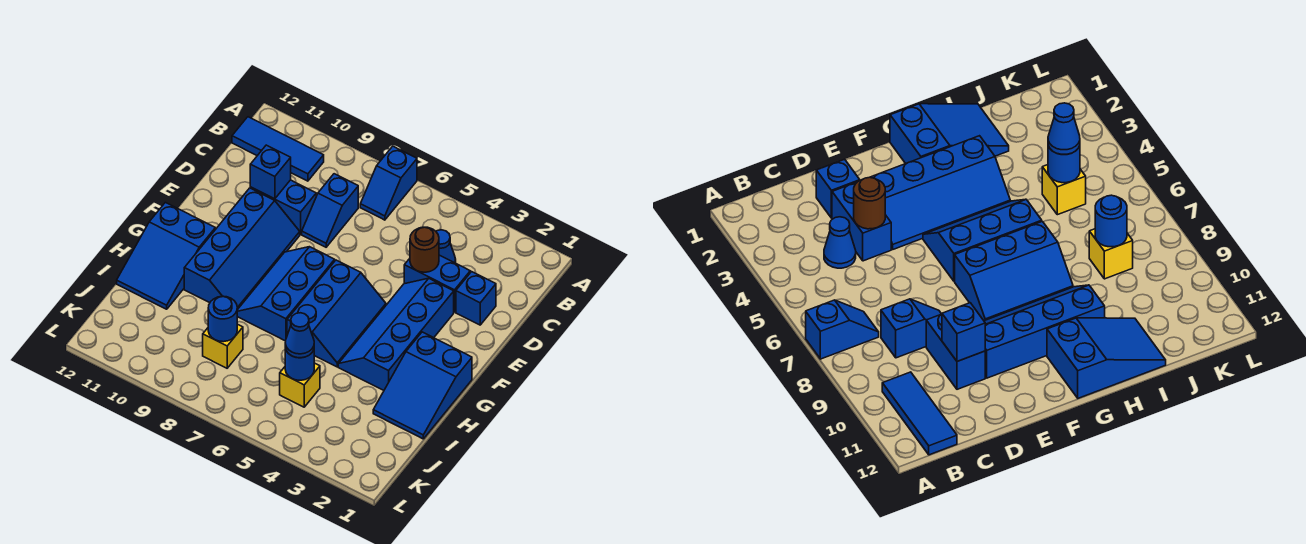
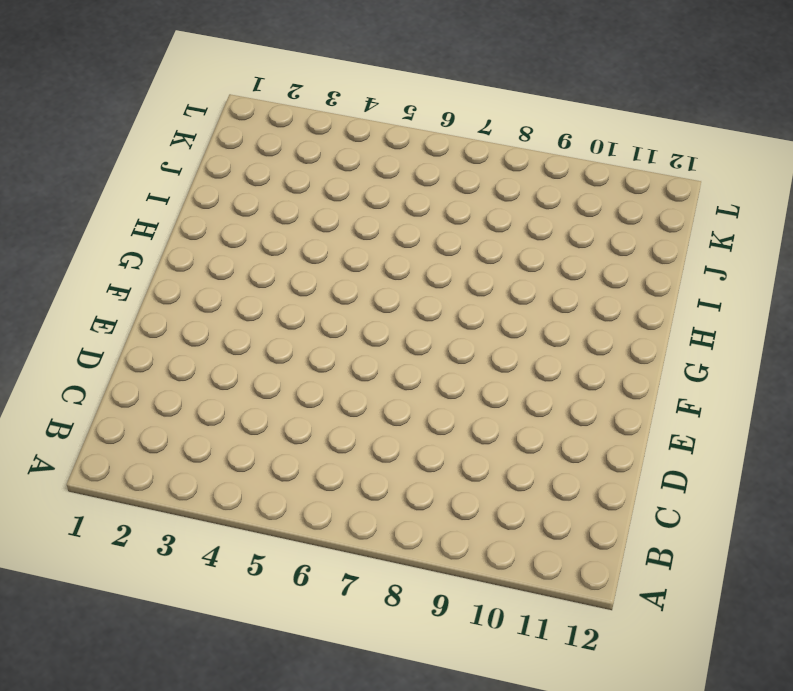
none -> blue slope A7:B7 level 1 top A
none -> blue tile B10:B12 level 1
none -> blue cone C4 level 1

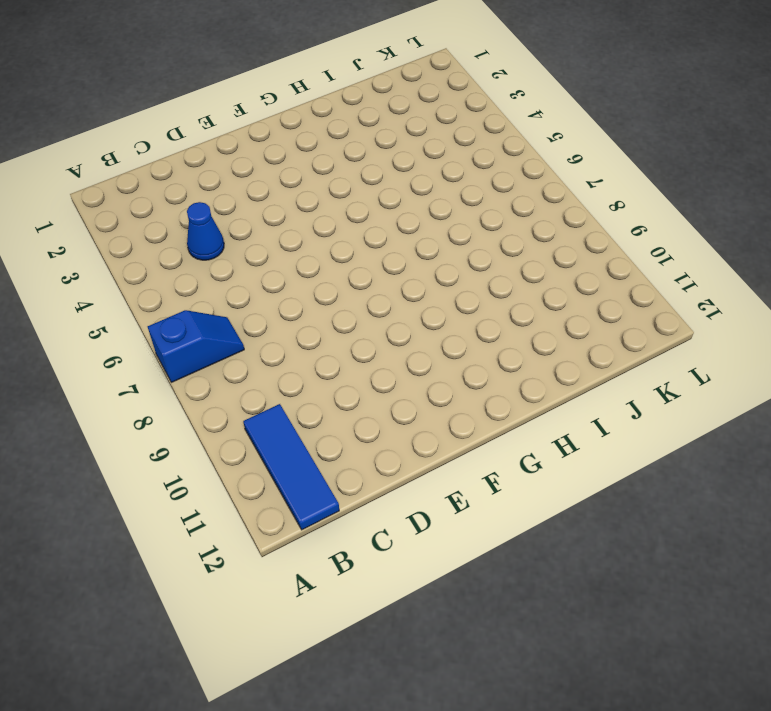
none -> blue slope C8:D8 level 1 top C
none -> blue brick D2 level 1
none -> blue brick D3:D4 level 1

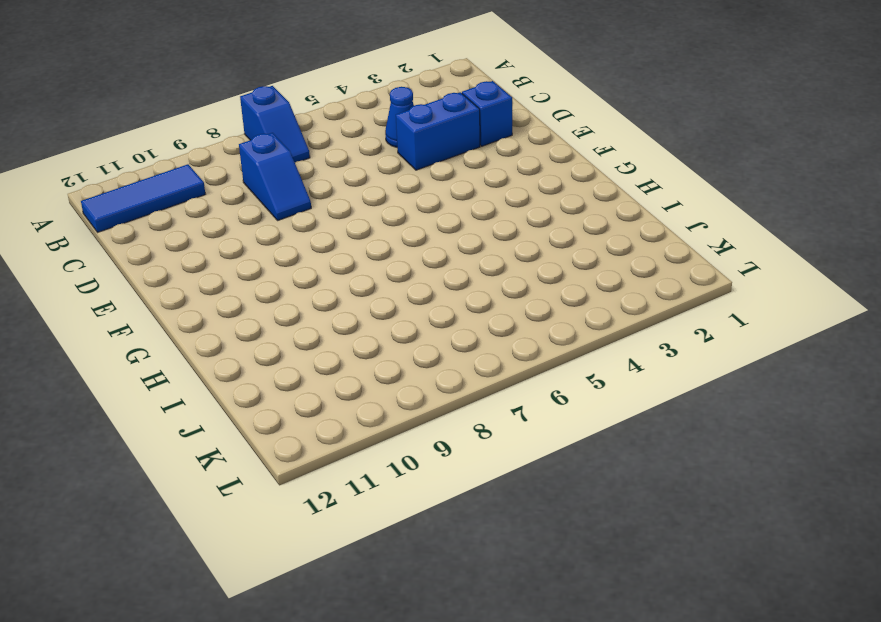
none -> blue brick D9:D10 level 1
none -> blue slope E3:H4 level 1 top 3
none -> blue slope E9:H10 level 1 top 10

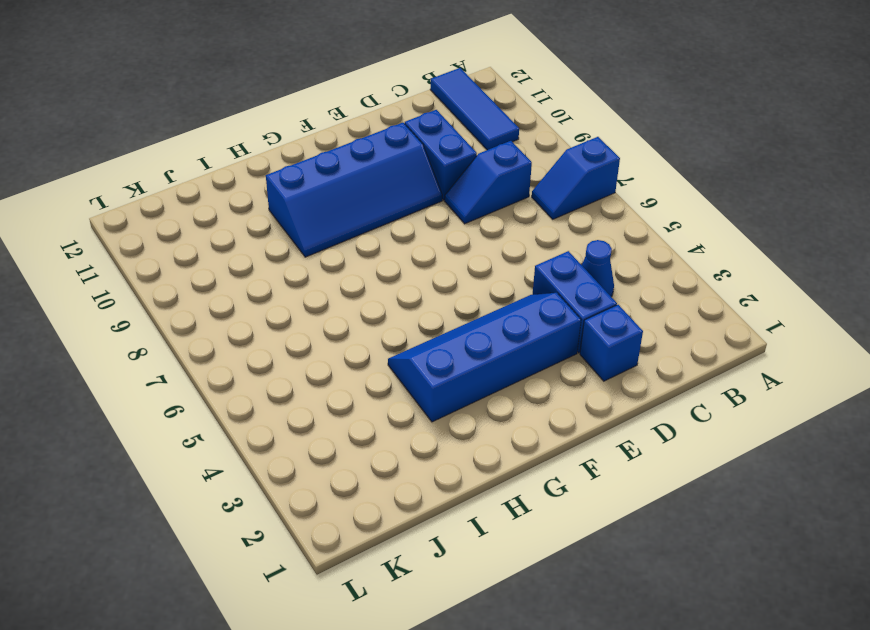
none -> blue slope F5:H6 level 1 top 6
none -> blue slope F7:H8 level 1 top 7
none -> blue slope G1:I2 level 1 top G

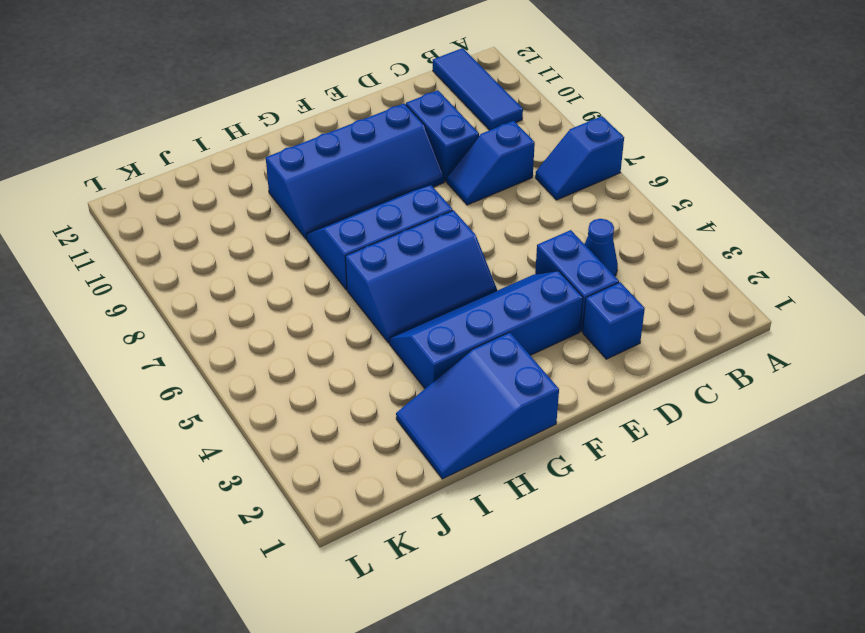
none -> blue slope G11:I12 level 1 top G
none -> yellow brick J5 level 1
none -> yellow brick J8 level 1

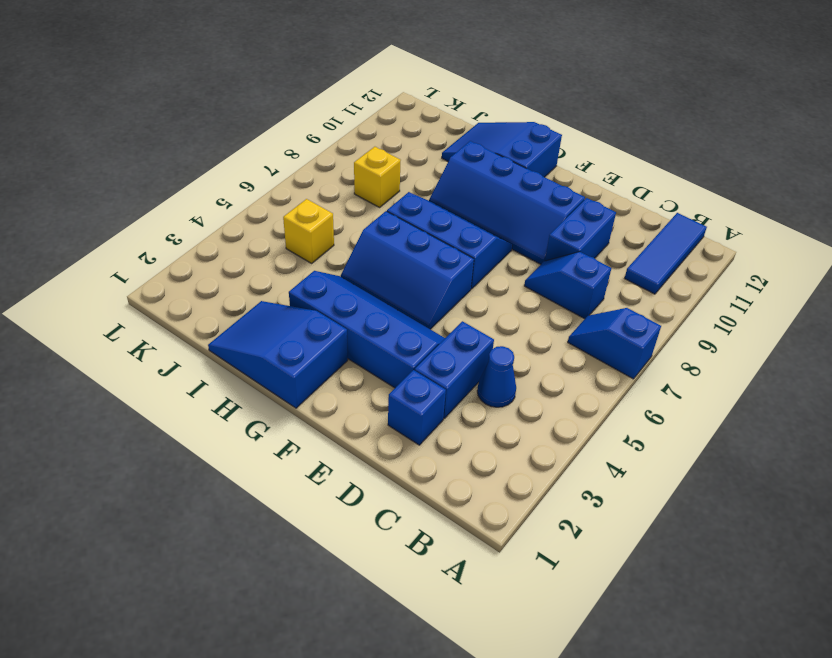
none -> brown round brick D4 level 2
none -> blue brick D10 level 2
none -> blue round brick J5 level 2

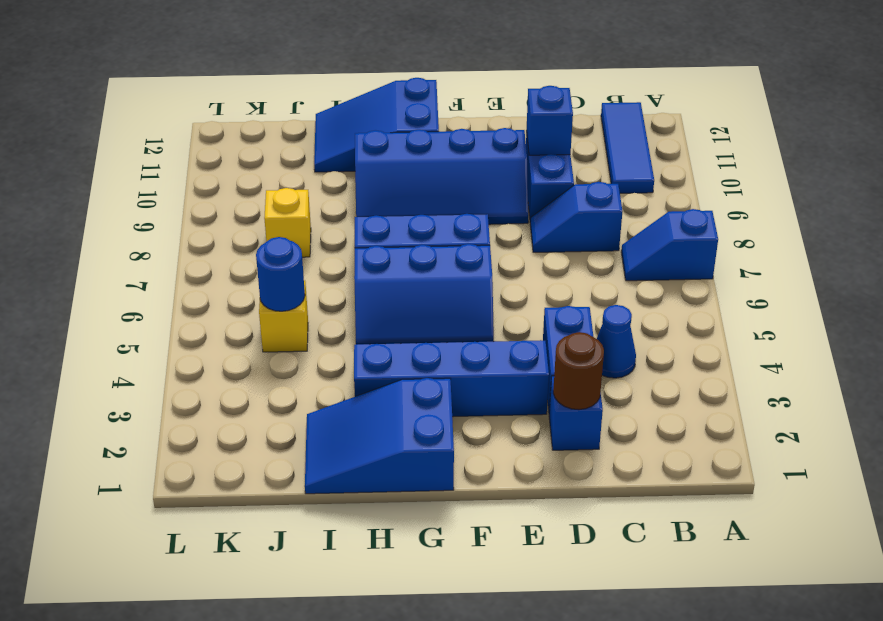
brown round brick D2 level 2 -> brown round brick D4 level 2
none -> blue round brick J8 level 2
none -> blue cone J5 level 3

